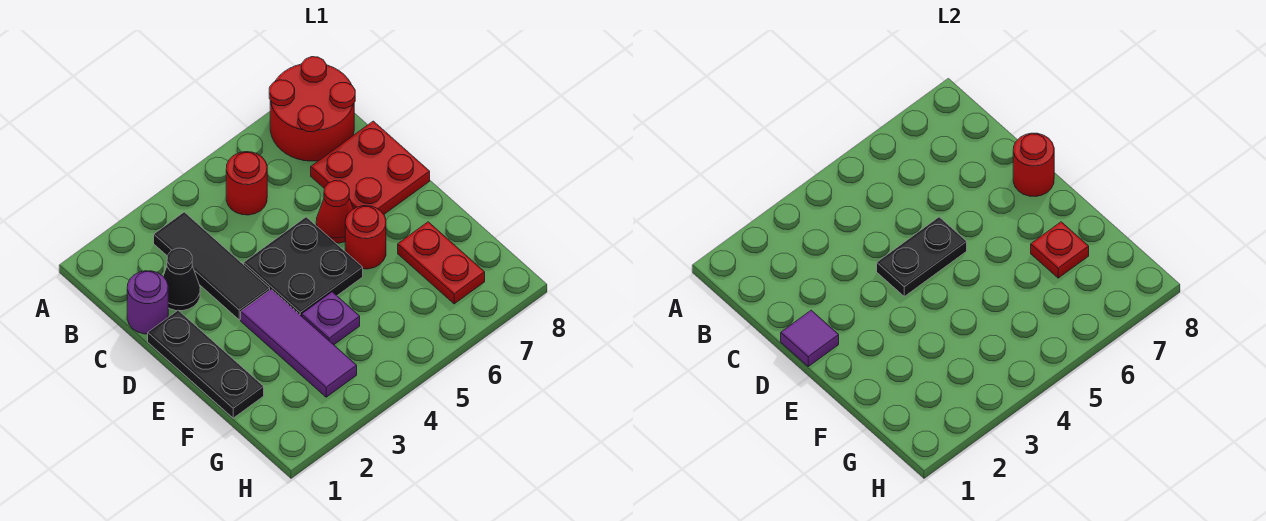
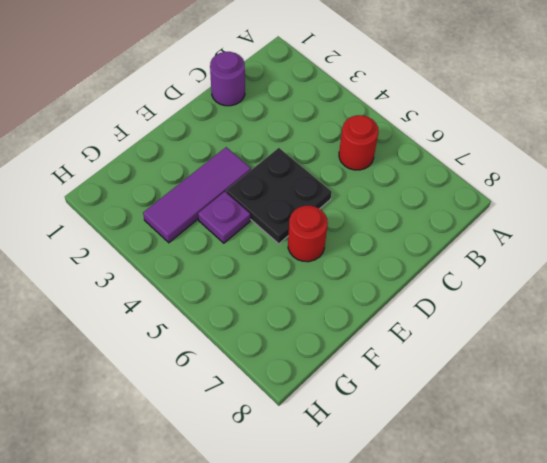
none -> red round brick A7:B8 level 1
none -> black tile B3:D3 level 1
none -> black cone C2 level 1

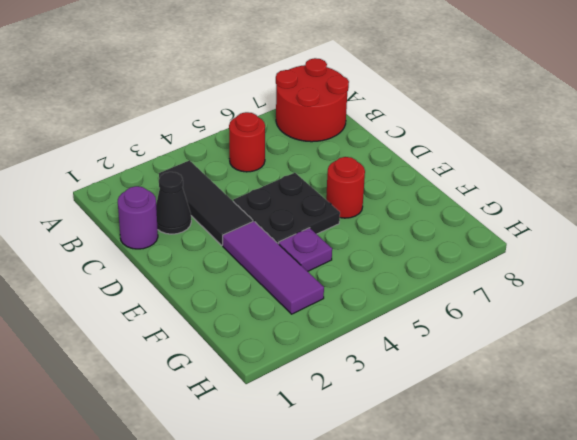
none -> red plate C7:D8 level 1
none -> black plate D1:F1 level 1
none -> red cone D6 level 1

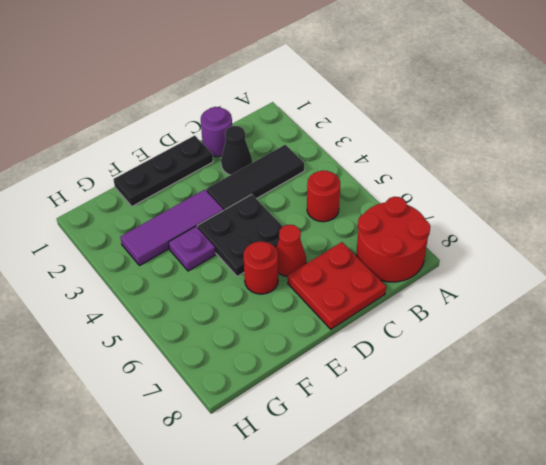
none -> red plate F7:G7 level 1
none -> purple tile D1 level 2
none -> black plate D4:D5 level 2

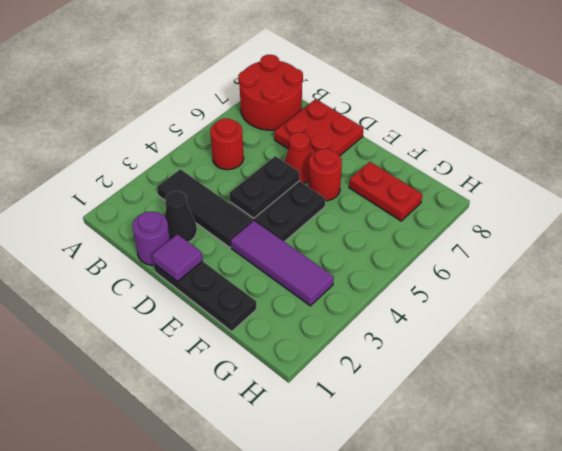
none -> purple plate F4 level 1
none -> red round brick D8 level 2
none -> red plate F7 level 2

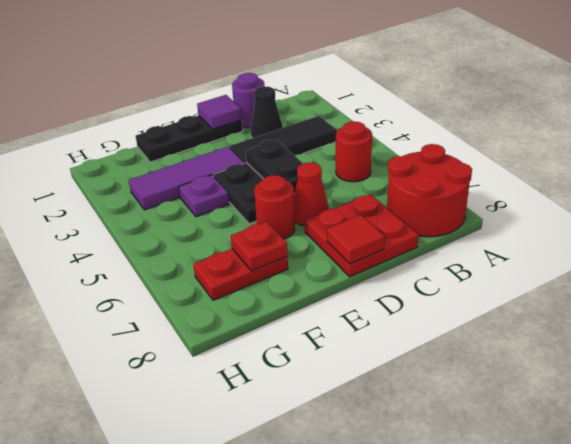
red tile D8 level 2 -> red round brick D8 level 2

